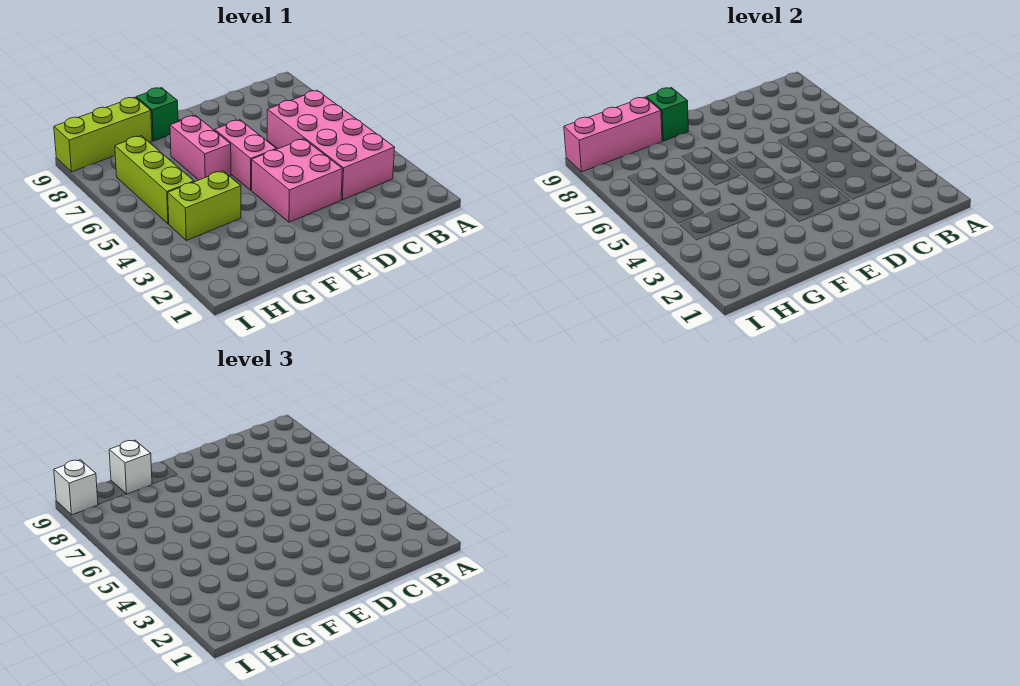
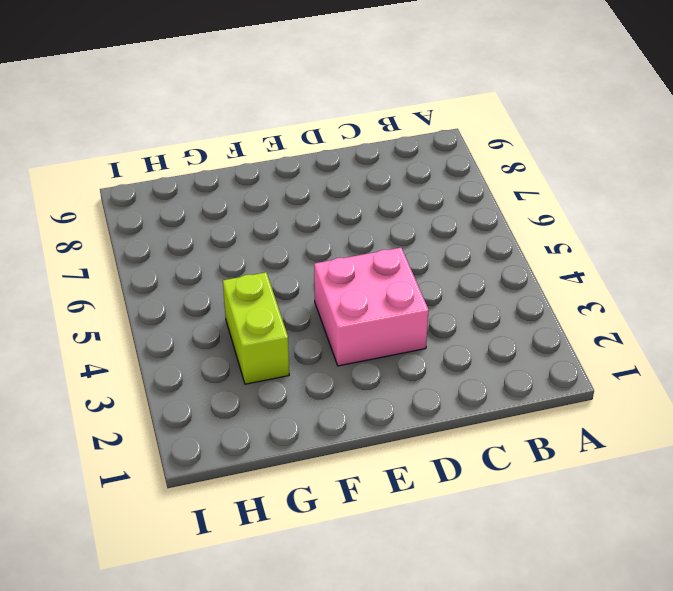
lime brick G3:G4 level 1 -> lime brick G4:H4 level 1
none -> pink brick B3:C6 level 1
none -> pink brick E5:E6 level 1
none -> pink brick F6:F7 level 1

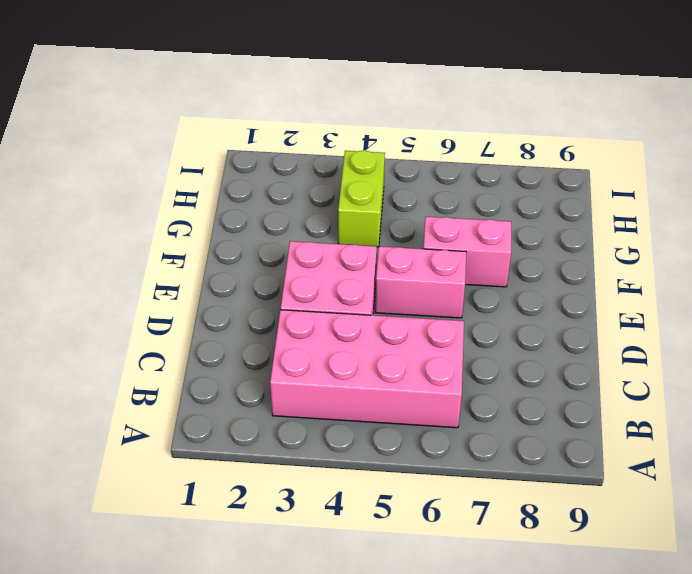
none -> green brick F9 level 1
none -> lime brick G9:I9 level 1
none -> lime brick H5:H7 level 1

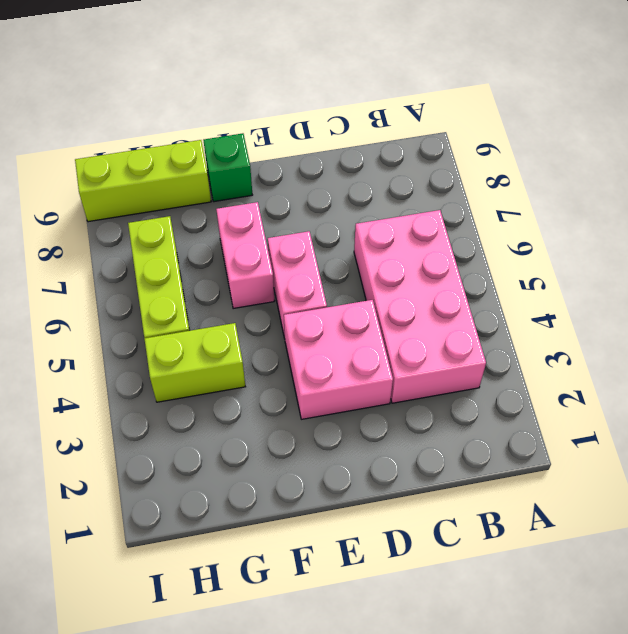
none -> green brick F9 level 2
none -> pink brick G9:I9 level 2
none -> white brick G9 level 3

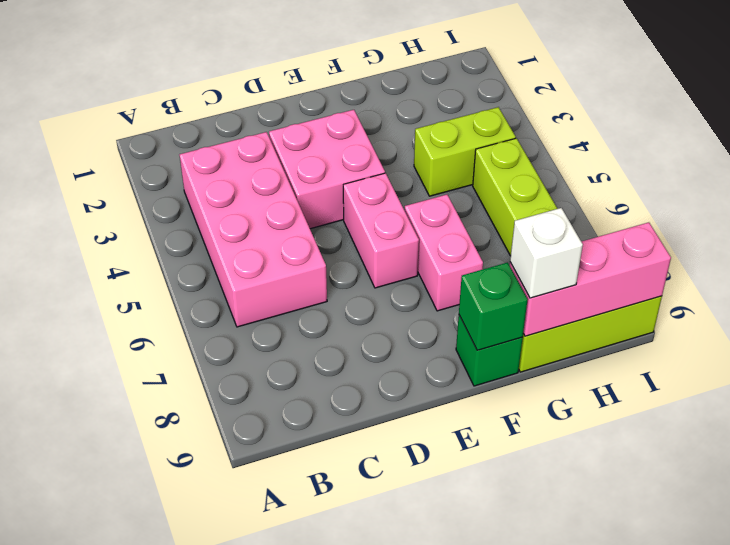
none -> white brick I9 level 3

